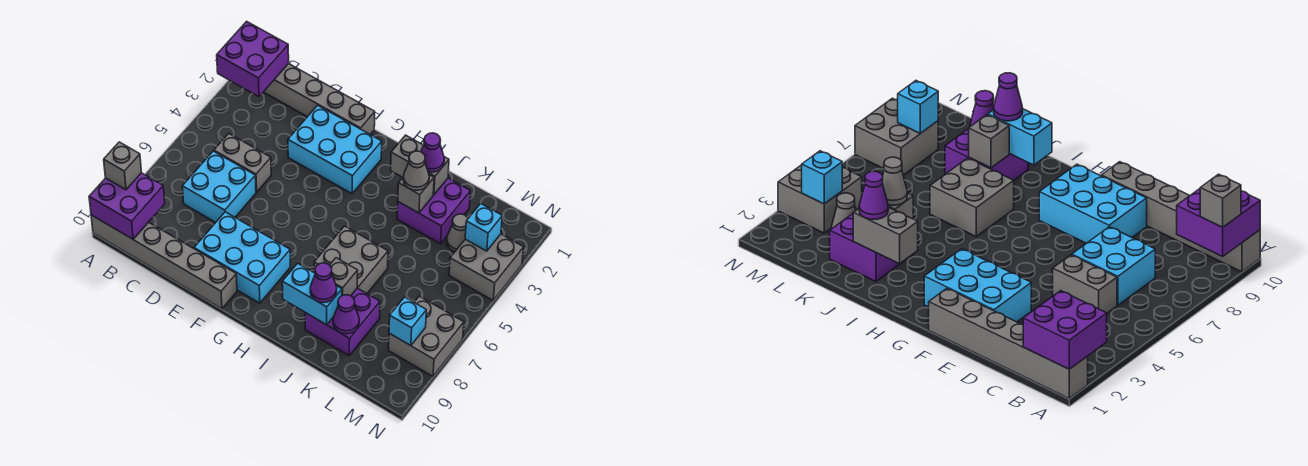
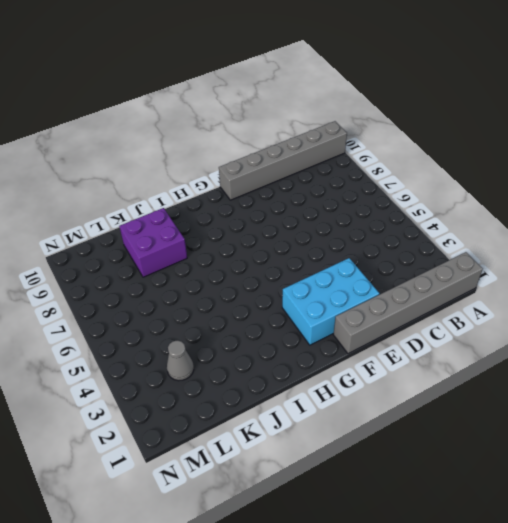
none -> grey brick C5:D5 level 1
none -> cyan brick C6:D7 level 1
none -> cyan brick E8:G9 level 1

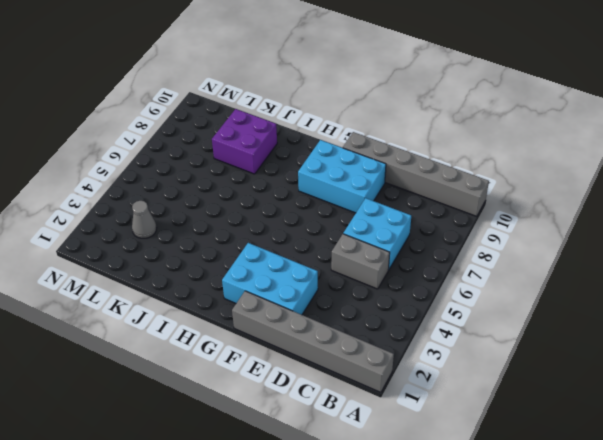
none -> grey brick I6:J7 level 1
none -> purple brick J2:K3 level 1
none -> grey brick M3:N4 level 1

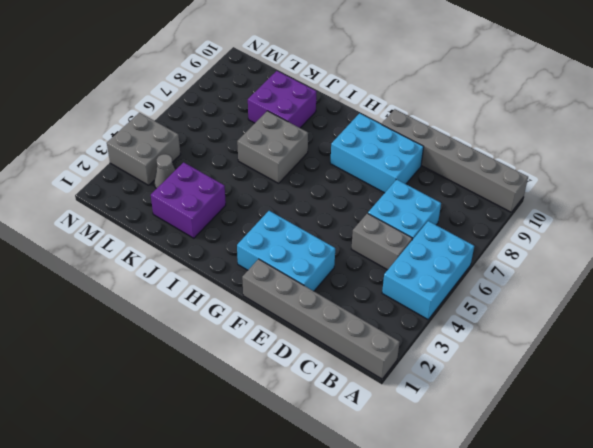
cyan brick A4:B6 level 1 -> none
none -> grey brick M7:N8 level 1
none -> purple brick A1:B2 level 2
none -> purple brick A9:B10 level 2

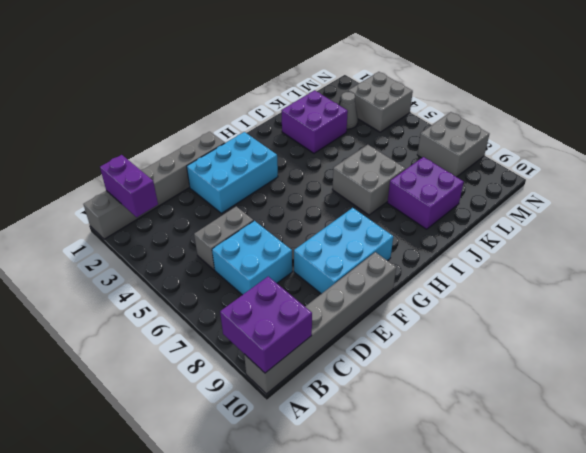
purple brick B1:B2 level 2 -> purple brick A1:B2 level 2
none -> grey brick I2:J2 level 2
none -> cyan brick I9:J9 level 2
none -> grey brick J3 level 2

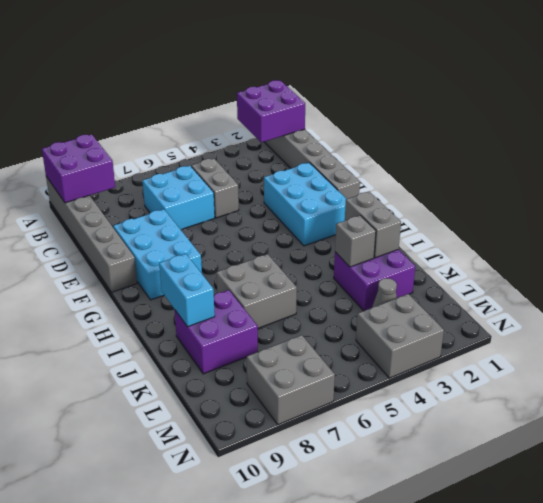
none -> grey brick J8 level 2
none -> purple cone K9 level 2
none -> cyan brick M3 level 2

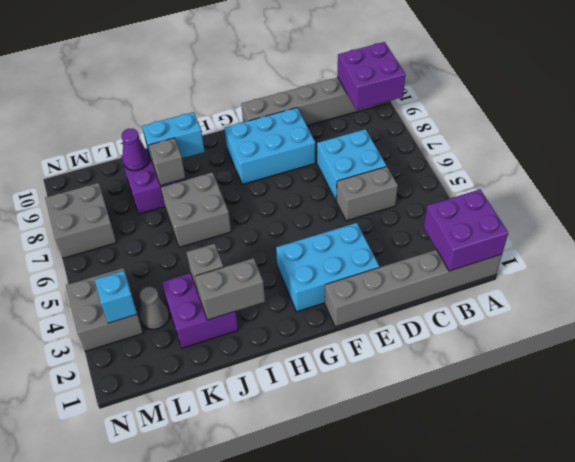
none -> cyan brick M8 level 2
none -> grey brick A9 level 3
none -> purple cone J2 level 3

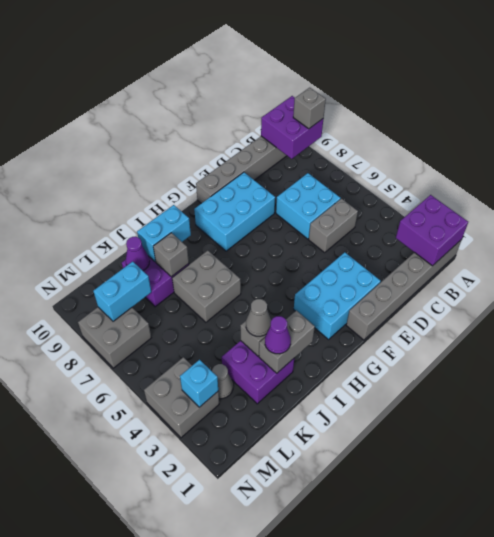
cyan brick L8:M8 level 2 -> cyan brick M8 level 2
none -> purple cone J9 level 3

